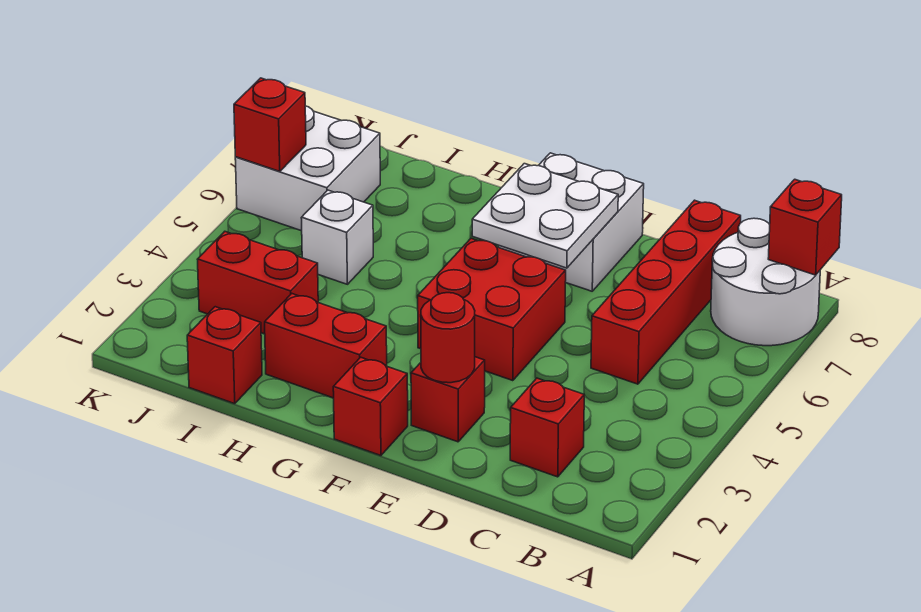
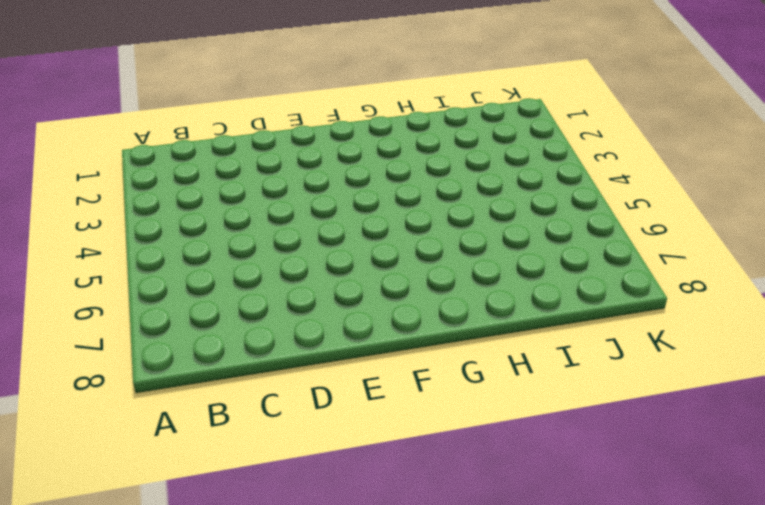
none -> white round brick A7:B8 level 1
none -> red brick C2 level 1
none -> red brick C5:C8 level 1

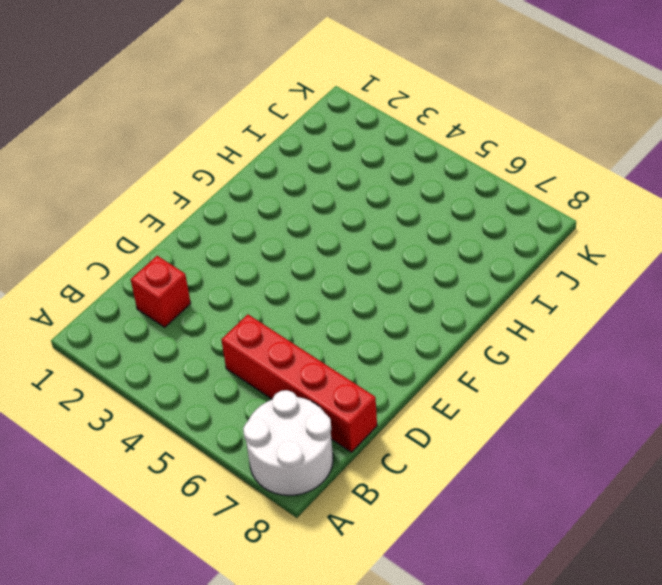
none -> red brick E2 level 1
none -> red brick E4:F5 level 1
none -> white brick E7:F8 level 1

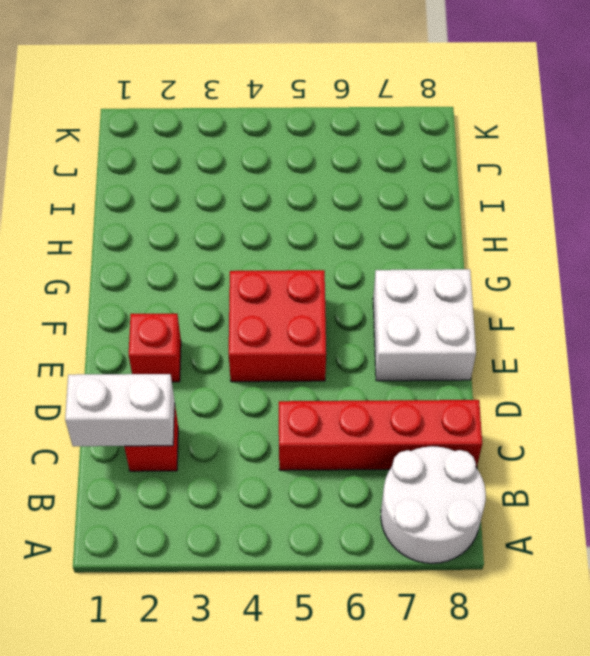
white brick C1:C2 level 2 -> none
none -> red brick F1 level 1
none -> red brick G2:H2 level 1
none -> red brick I1 level 1

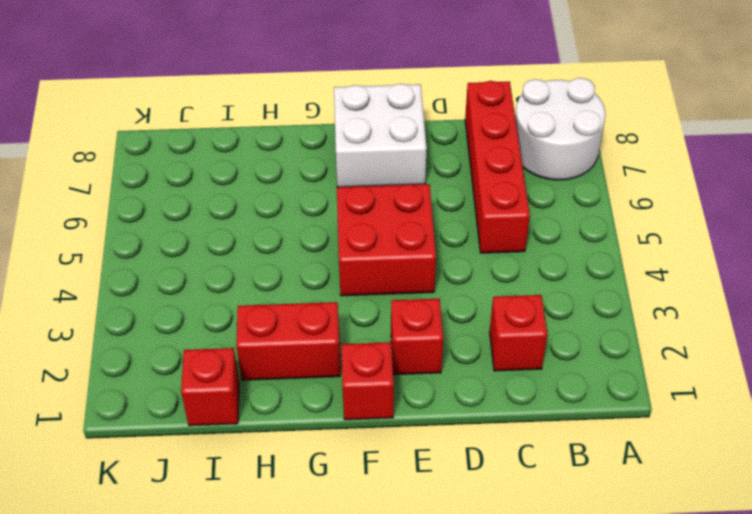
none -> red brick I3:J3 level 1
none -> white brick I5 level 1
none -> white brick J6:K7 level 1

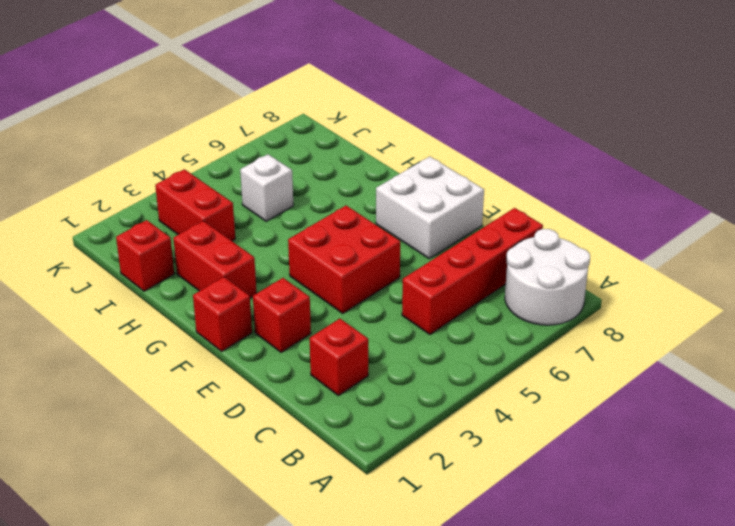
none -> white brick J6:K7 level 1
none -> red brick A8 level 2
none -> red round brick E2 level 2

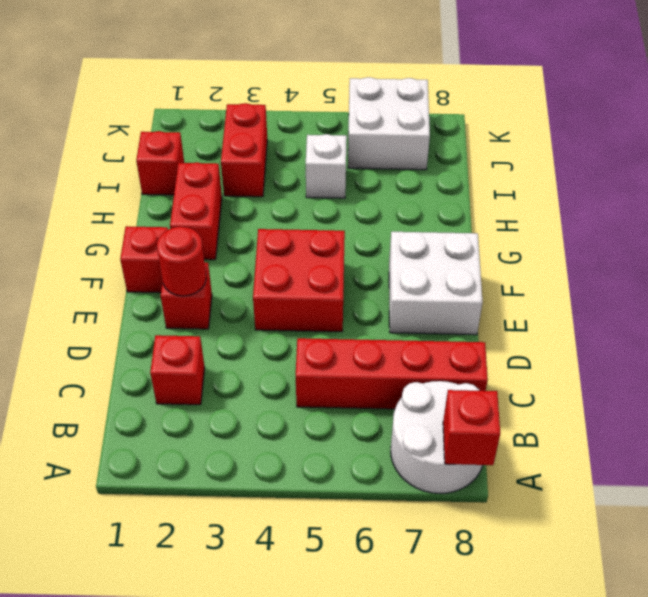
none -> white plate E6:F7 level 2
none -> red brick K6 level 2

